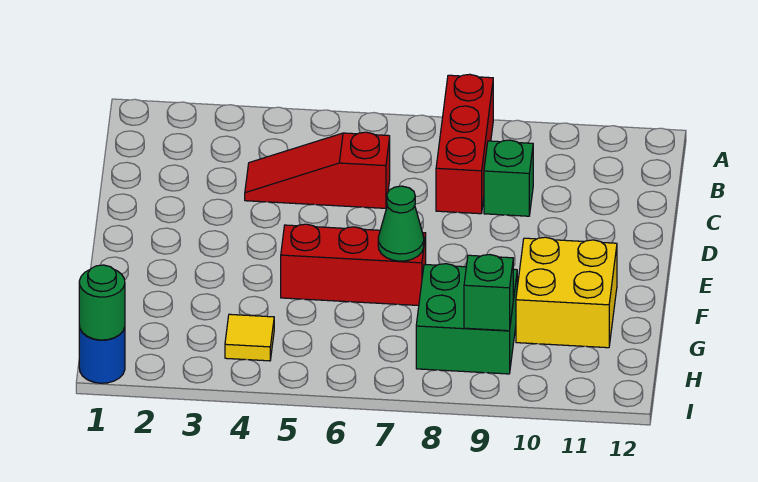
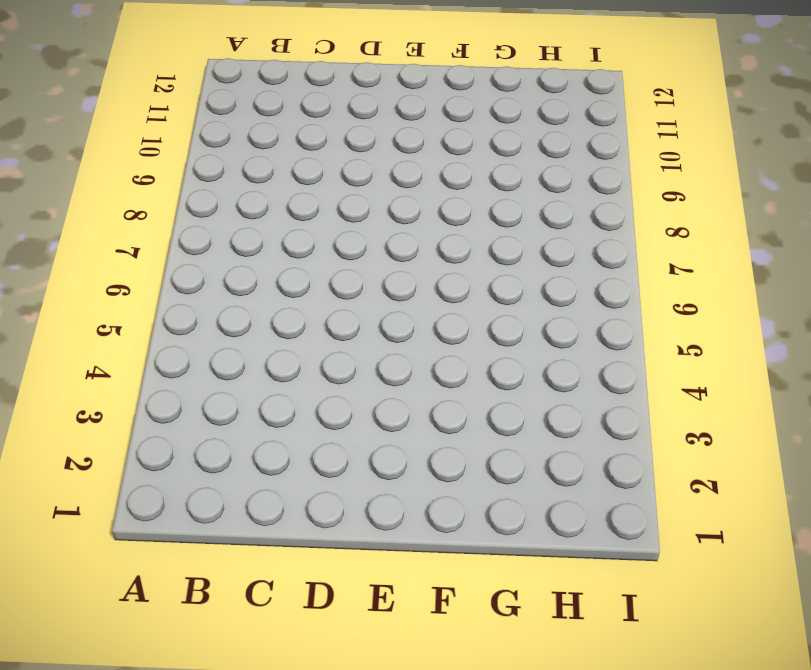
none -> red brick A8:C8 level 1
none -> red slope C4:C6 level 1 top 6

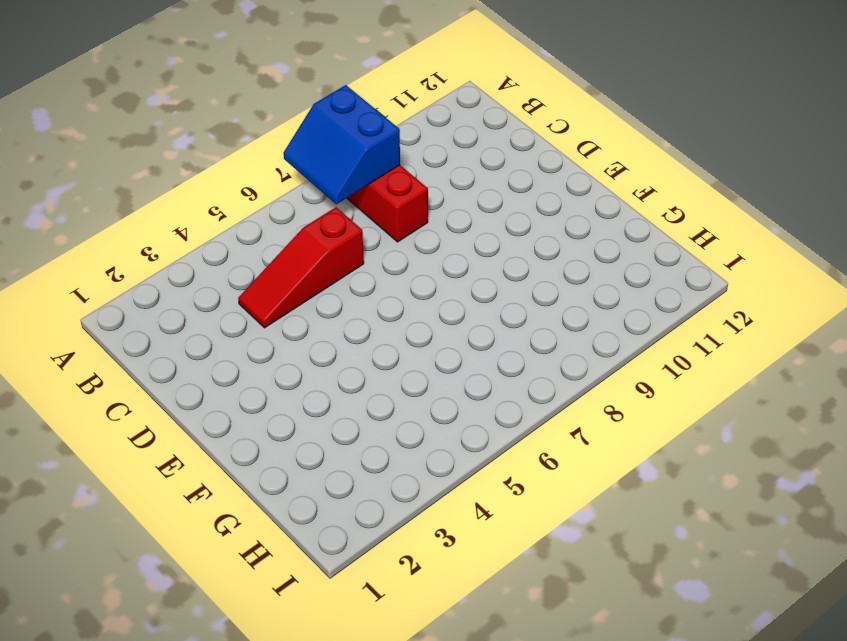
blue slope A7:B8 level 2 top 8 -> none
none -> green brick C9 level 1
none -> red brick F5:F7 level 1

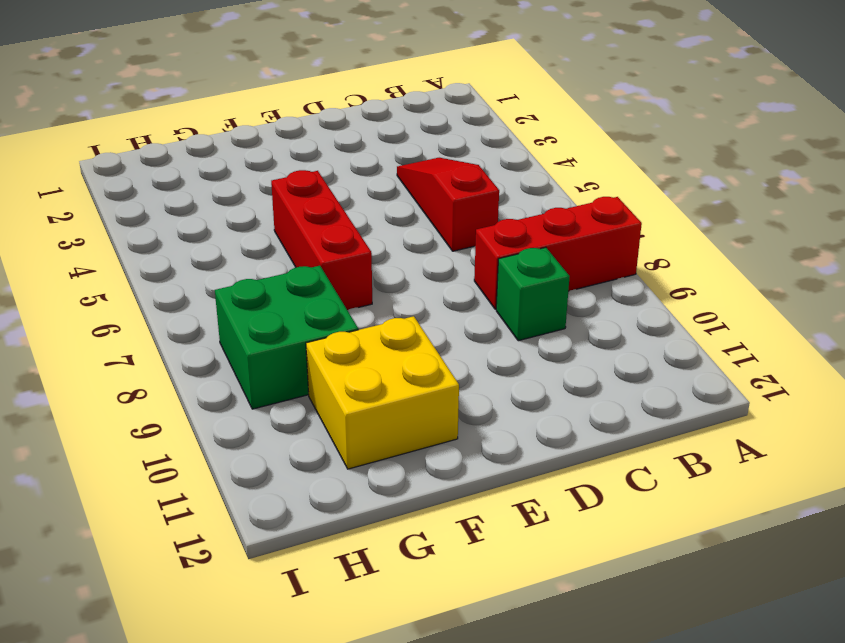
none -> yellow tile H4 level 1
none -> blue round brick I1 level 1

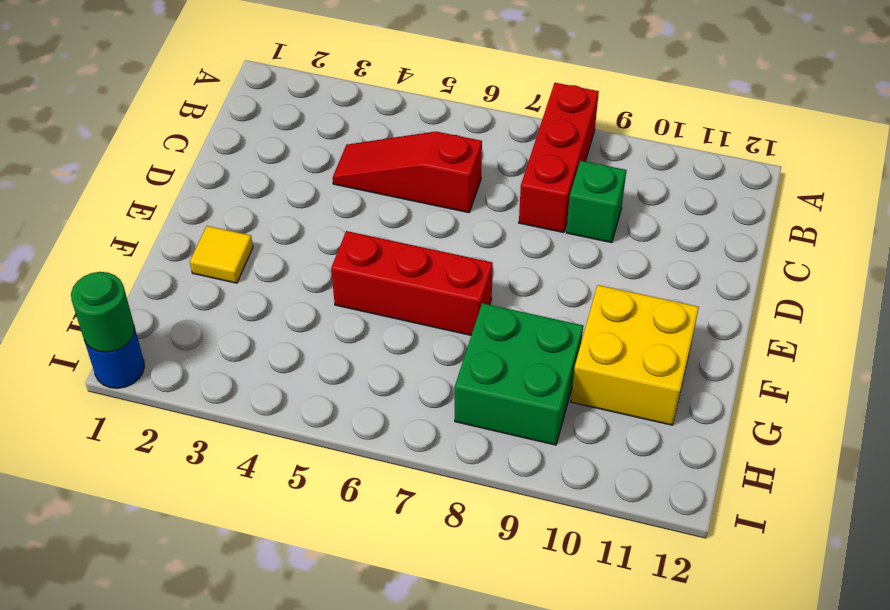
yellow tile F2 level 1 -> yellow tile H4 level 1
none -> green cone F7 level 2
none -> green brick H9 level 2

